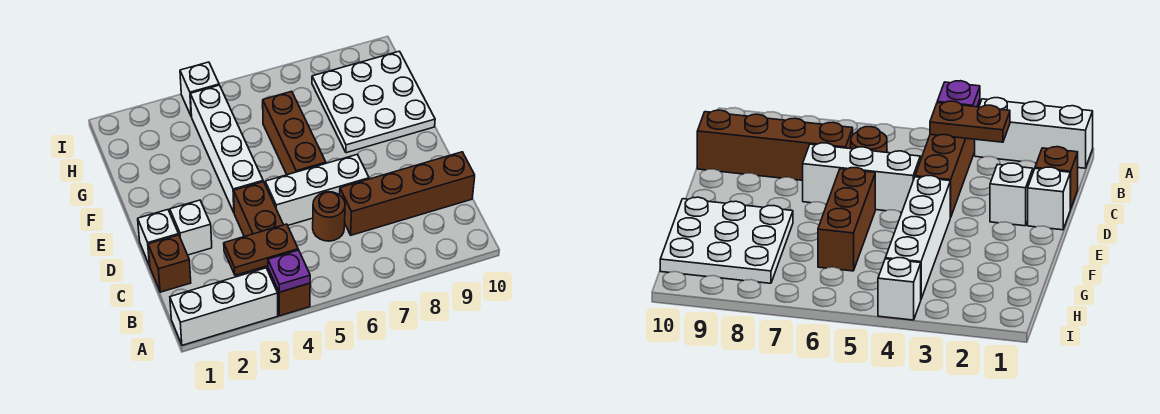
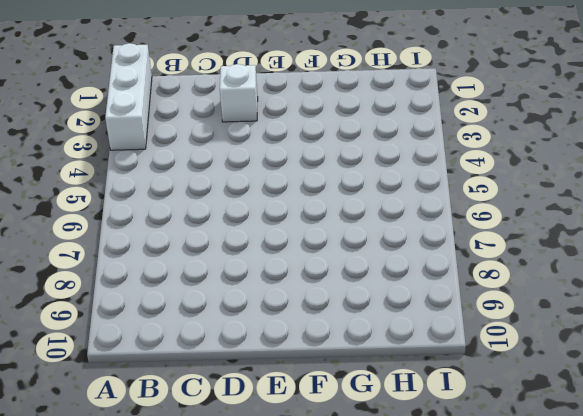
none -> brown brick A4:D4 level 1
none -> brown brick C1 level 1
none -> brown round brick C6 level 1

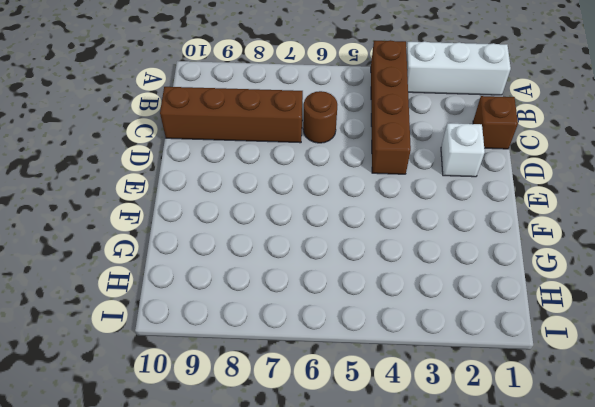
none -> white brick D1 level 1
none -> white brick D5:D7 level 1
none -> white brick E4:H4 level 1

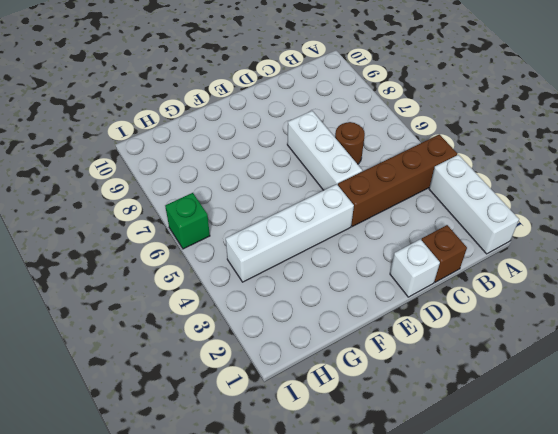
green brick I6 level 1 -> none
none -> brown brick C7:C10 level 1
none -> white brick D2 level 1
none -> brown brick E6:G6 level 1

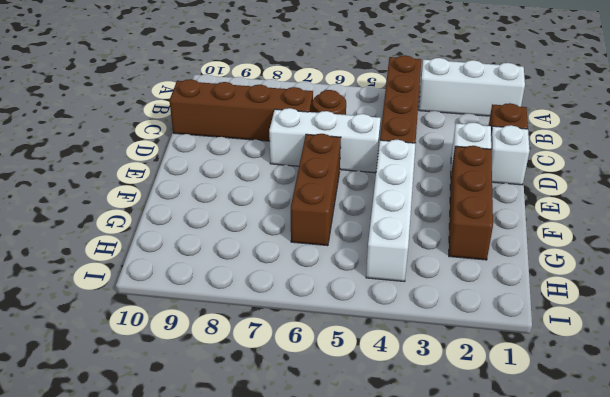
brown brick E2:G2 level 1 -> none
none -> white plate F8:H10 level 1
none -> white brick I4 level 1
none -> purple plate A4 level 2

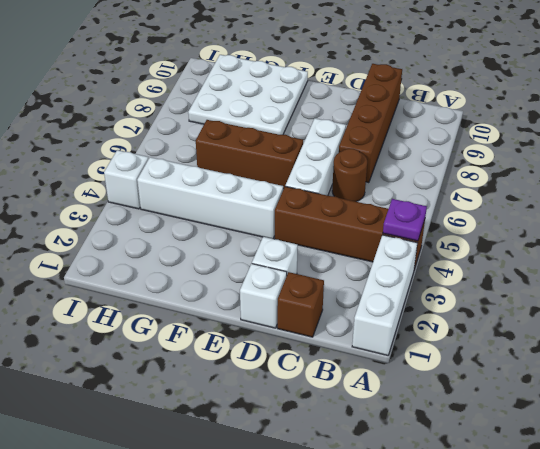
none -> brown plate B3:B4 level 2

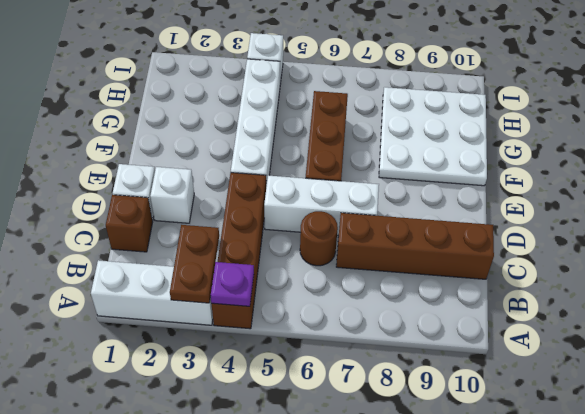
brown plate A3:B3 level 2 -> brown plate B3:B4 level 2

